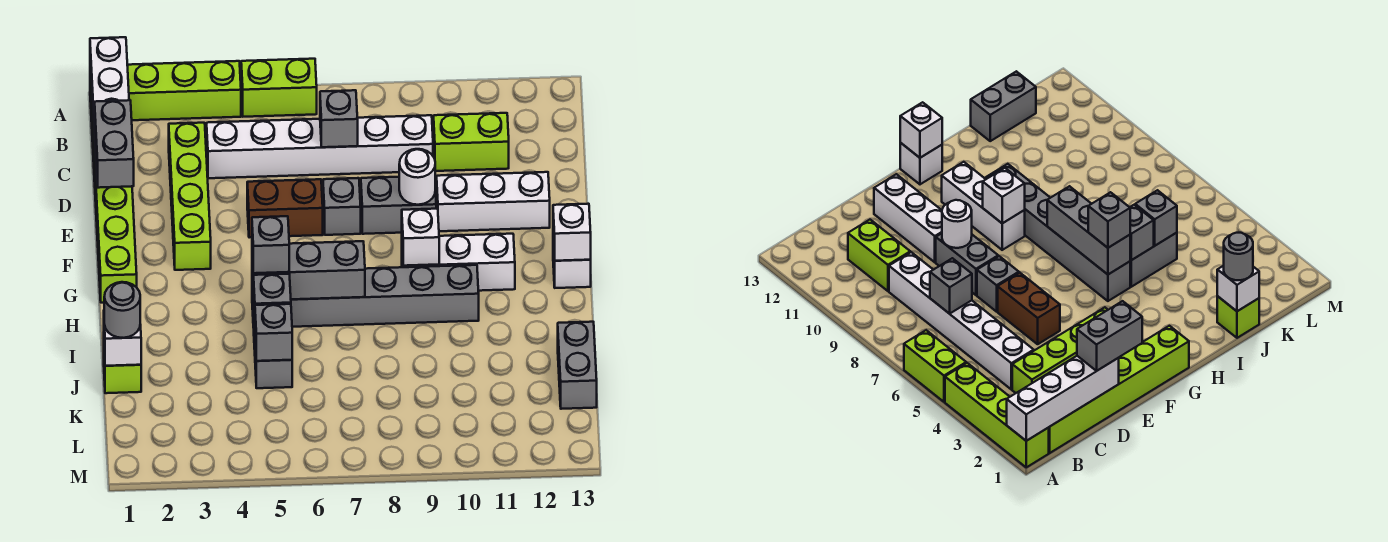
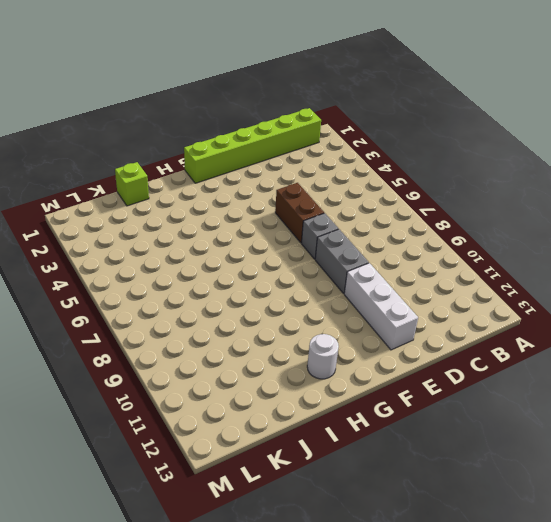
white round brick H12 level 1 -> white round brick E9 level 2
none -> lime brick A1:A4 level 1
none -> lime brick A5:A6 level 1
none -> lime brick C3:F3 level 1

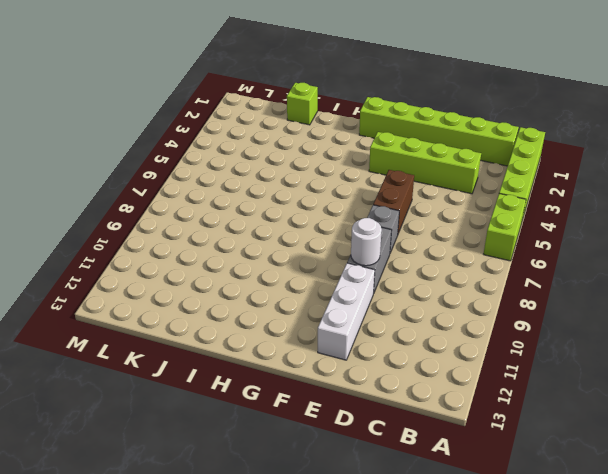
none -> white brick C4:C9 level 1
none -> lime brick C10:C11 level 1
none -> white brick G9:G11 level 1

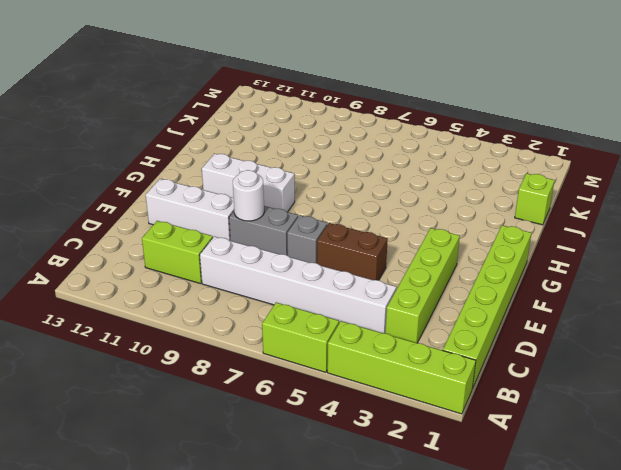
none -> white brick G13 level 1
none -> grey brick H5:H10 level 1
none -> grey brick I5:J5 level 1

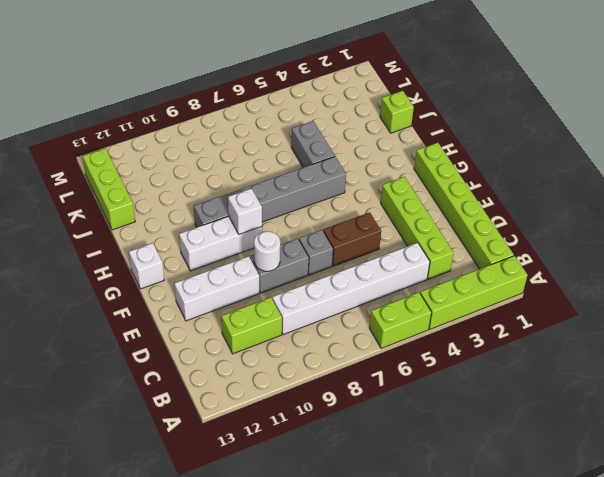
lime brick J13:L13 level 1 -> grey brick J13:K13 level 1
none -> white brick A1:D1 level 2
none -> grey brick C7 level 2
none -> white brick G13 level 2

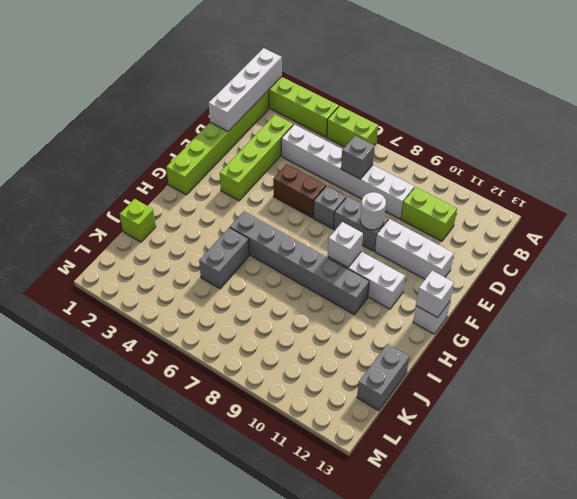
none -> grey brick H5:H7 level 2
none -> grey brick I5 level 2
none -> white brick J1 level 2

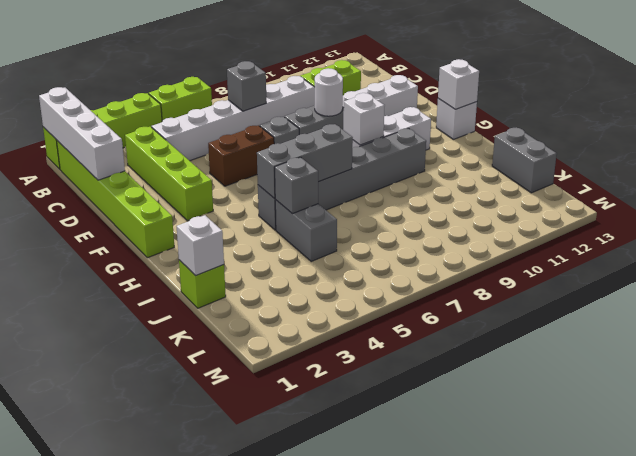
none -> grey brick J5 level 2
none -> grey brick D1:E1 level 3
none -> grey brick H5 level 3

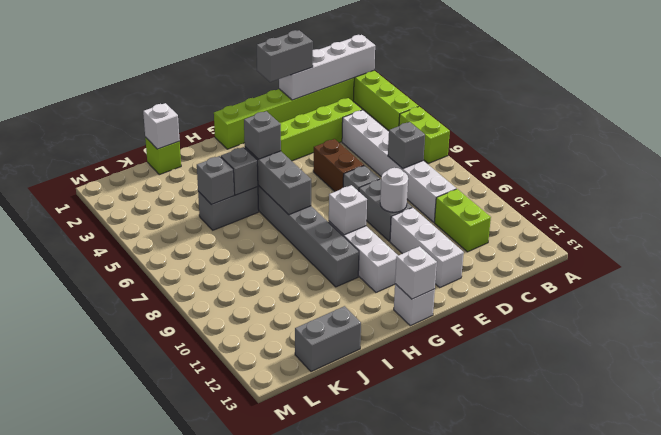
none -> grey round brick J1 level 3

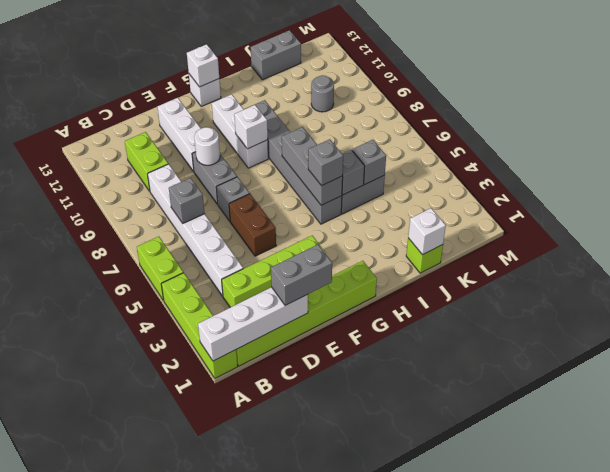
grey round brick K10 level 1 -> grey round brick J1 level 3

